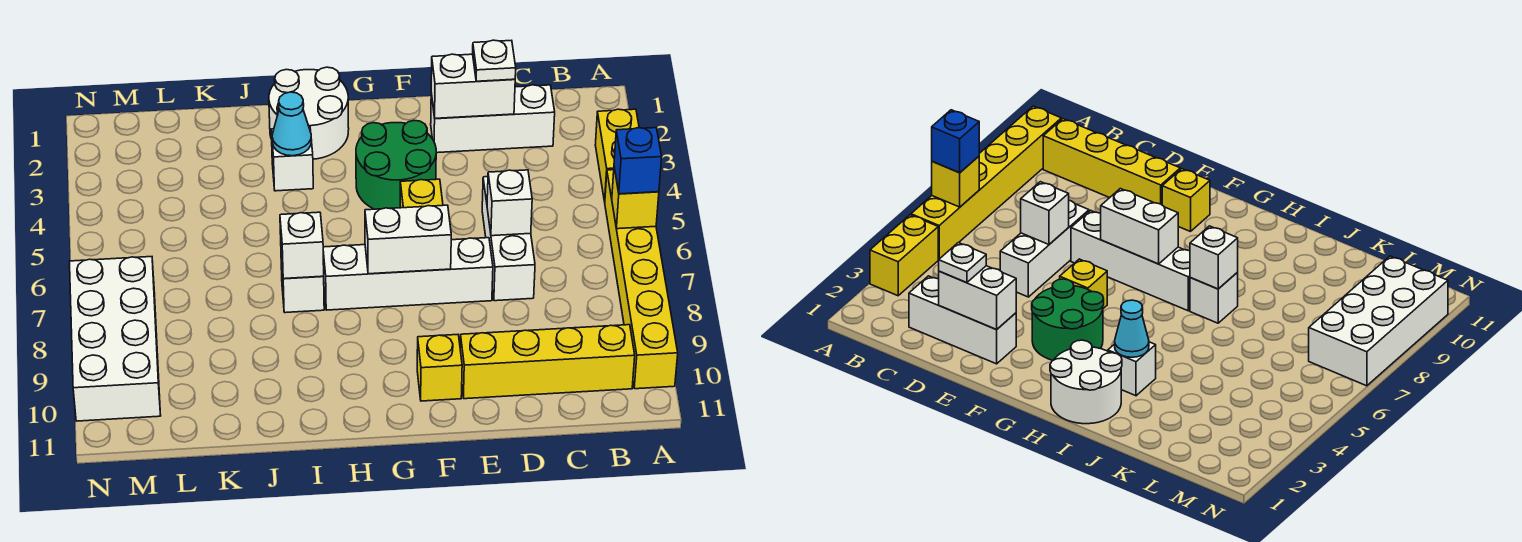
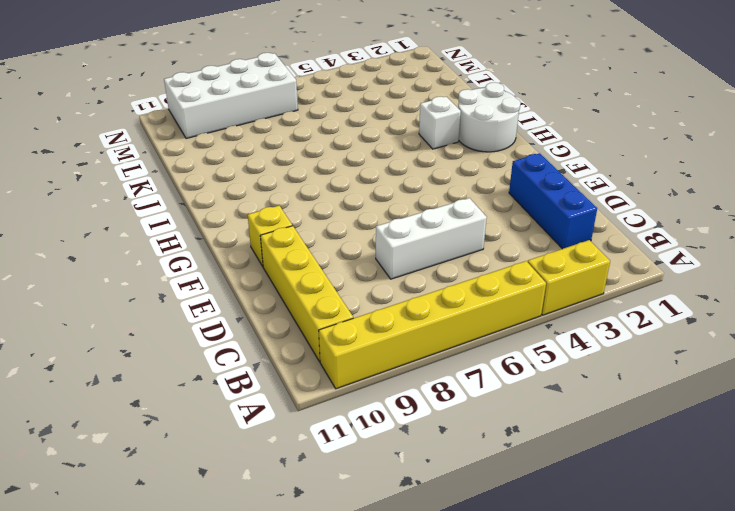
blue brick C2:E2 level 1 -> white brick C2:E2 level 1
none -> white brick E7:H7 level 1
none -> green round brick F3:G4 level 1
none -> yellow brick F5 level 1

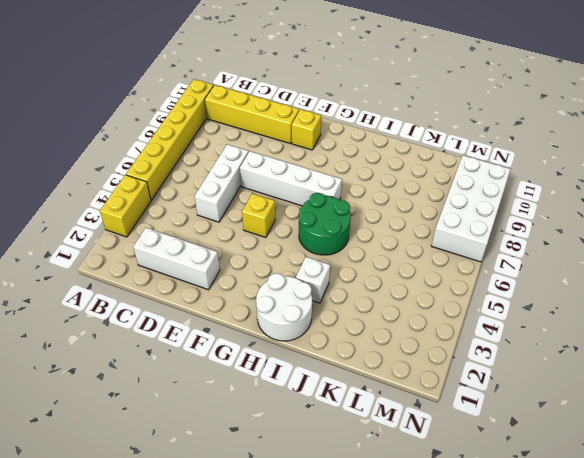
green round brick H5:I6 level 1 -> green round brick F3:G4 level 1
none -> white brick I7 level 1
none -> yellow brick A6 level 2
none -> white brick D2:E2 level 2

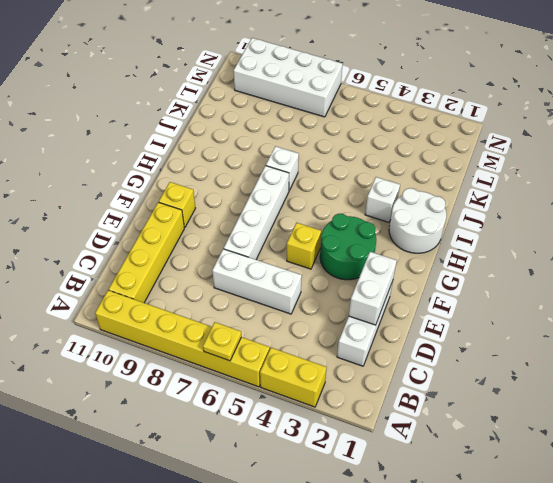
yellow plate A6 level 2 -> yellow brick A6 level 2
none -> white brick D6 level 2
none -> white brick F7:G7 level 2
none -> cyan cone I3 level 2

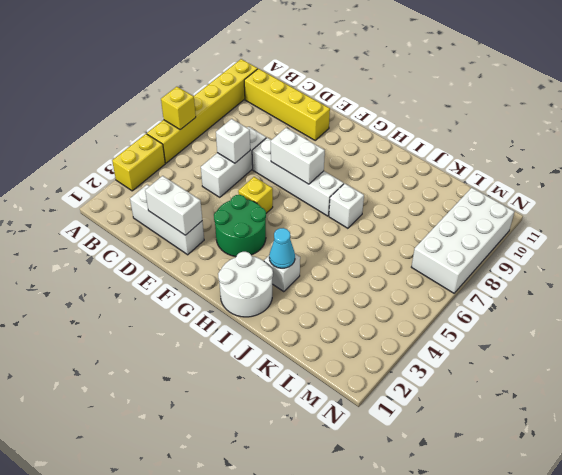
none -> yellow brick F10 level 1
none -> white brick I7 level 2
none -> blue brick A6 level 3

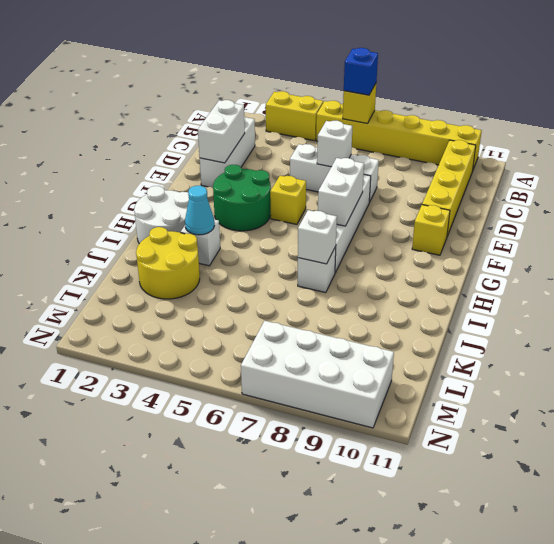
yellow round brick J2:K3 level 1 -> none
none -> white plate D2 level 3

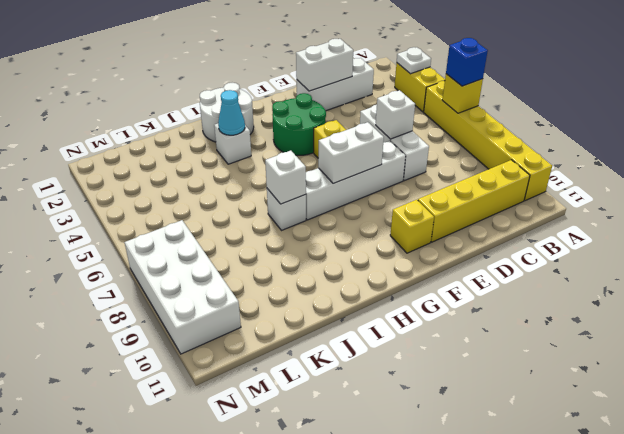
white plate A3 level 2 -> white plate D2 level 3

